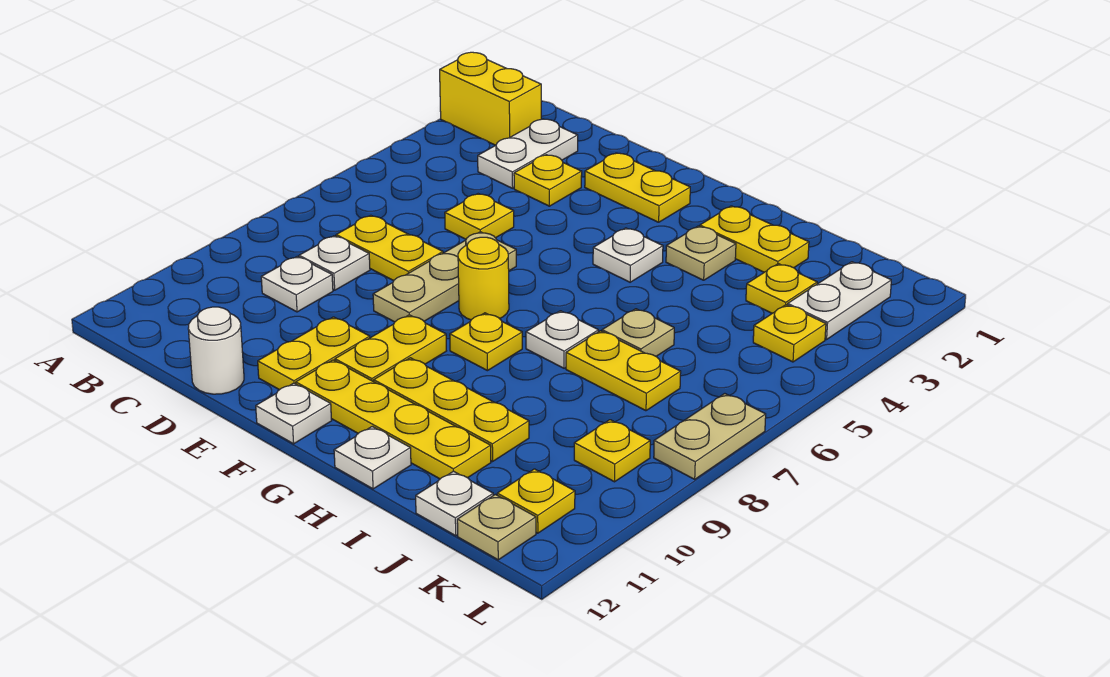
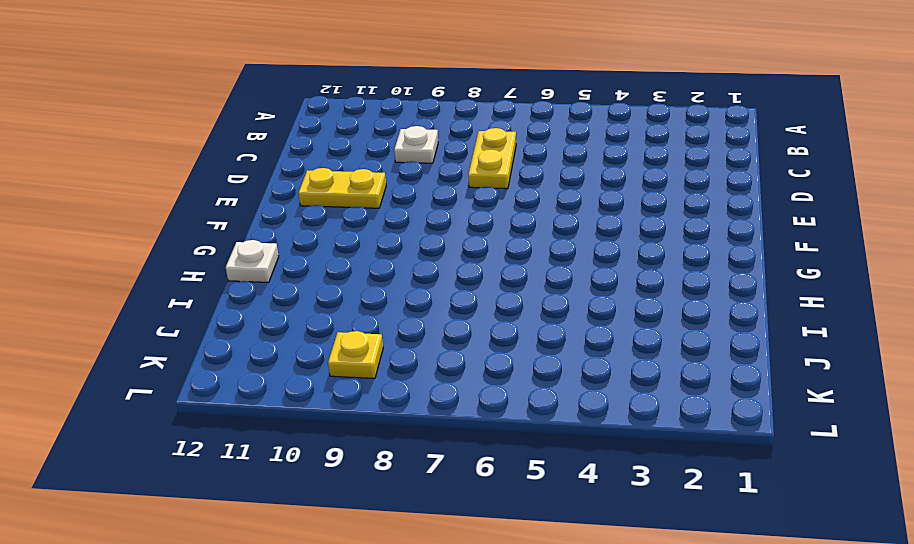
none -> yellow brick A2:B2 level 1
none -> white plate C2:C3 level 1
none -> white plate C8 level 1
none -> yellow plate D3 level 1

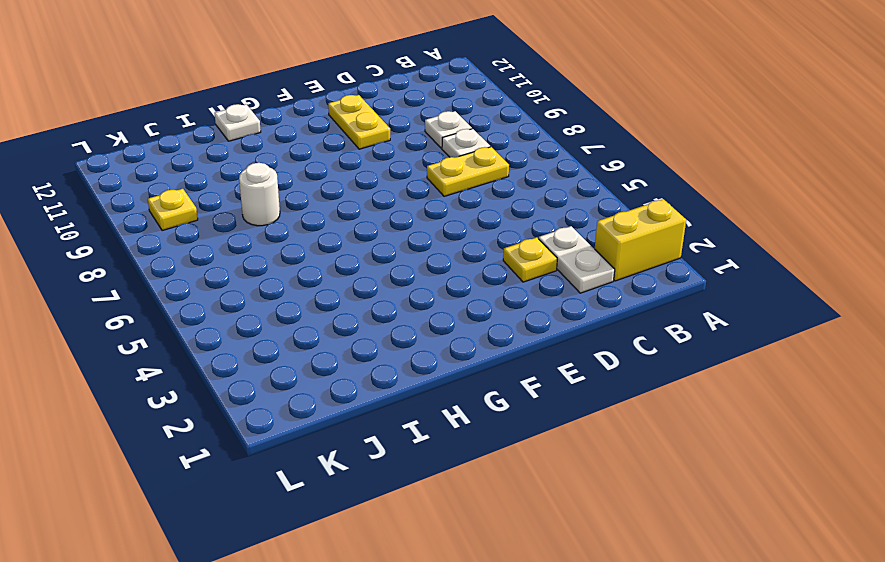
white round brick I8 level 1 -> white round brick D12 level 1
none -> yellow plate D5 level 1
none -> yellow plate E2:F2 level 1
none -> tan plate E6:E8 level 1
none -> yellow round brick F7 level 1

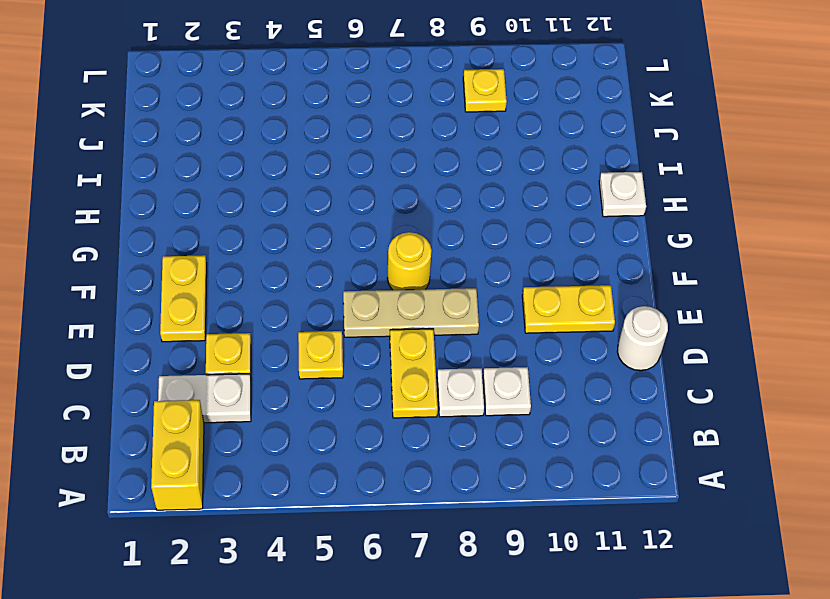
none -> yellow plate F9:F10 level 1
none -> yellow plate F11:I11 level 1
none -> white plate F12 level 1
none -> white plate G4 level 1

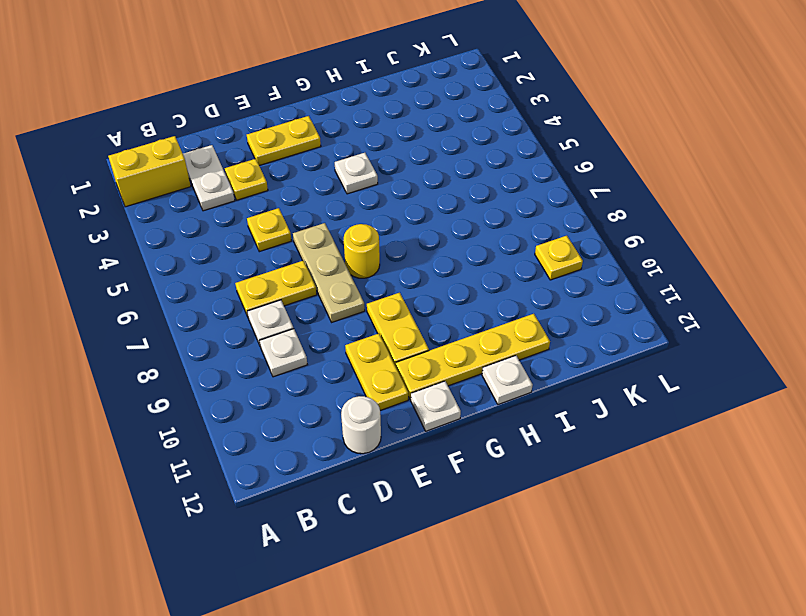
none -> yellow plate G8 level 1
none -> yellow plate G10:I10 level 1
none -> yellow plate H2:I2 level 1
none -> tan plate H3 level 1

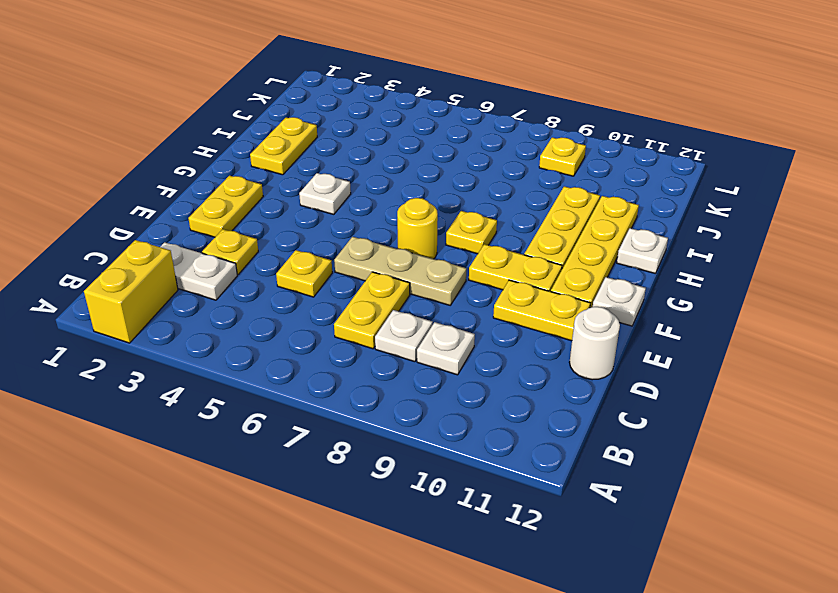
none -> tan plate H3 level 1
none -> white plate H7 level 1
none -> tan plate I6 level 1
none -> yellow plate I7:J7 level 1

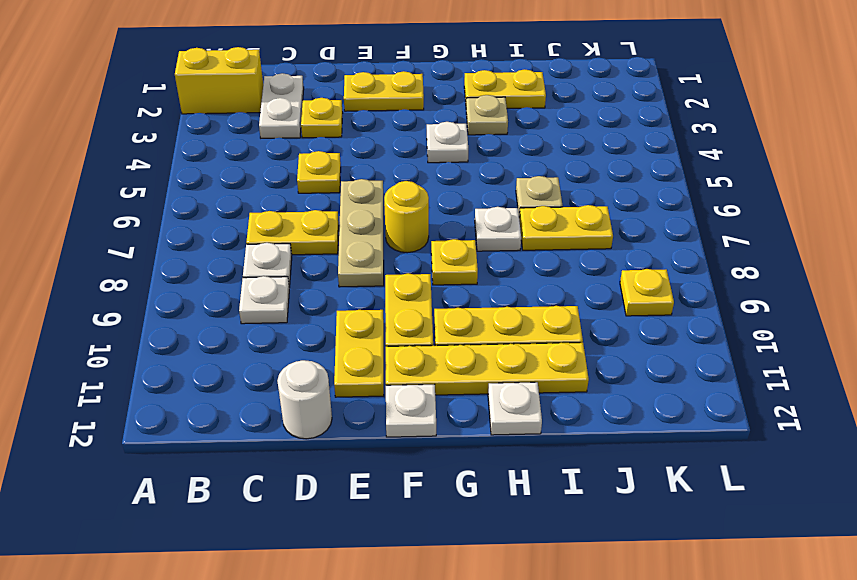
none -> yellow plate J3 level 1
none -> white plate J12 level 1
none -> white plate K2:K3 level 1
none -> yellow plate K4 level 1

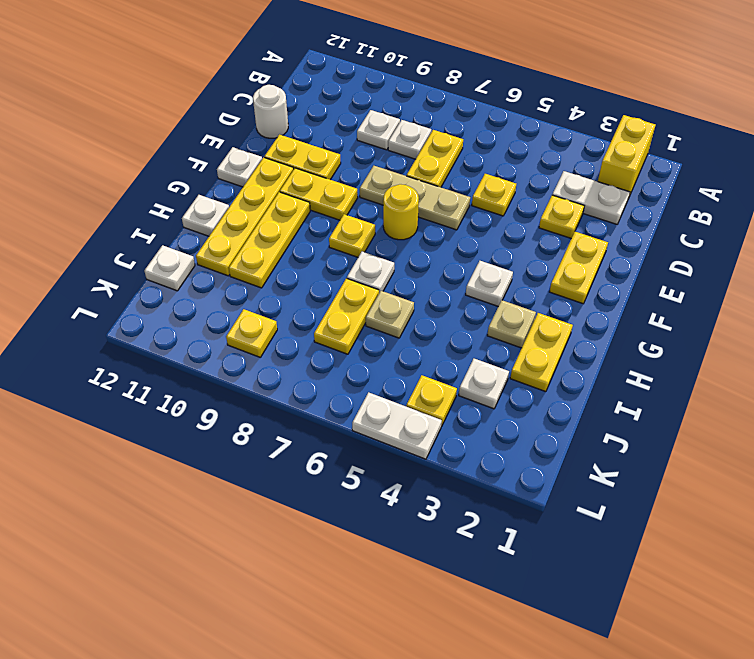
white plate J3 level 1 -> yellow plate J3 level 1
white plate L4:L5 level 1 -> white plate K2:K3 level 1
none -> yellow plate K11 level 1
none -> tan plate K12 level 1
none -> tan plate L7:L8 level 1

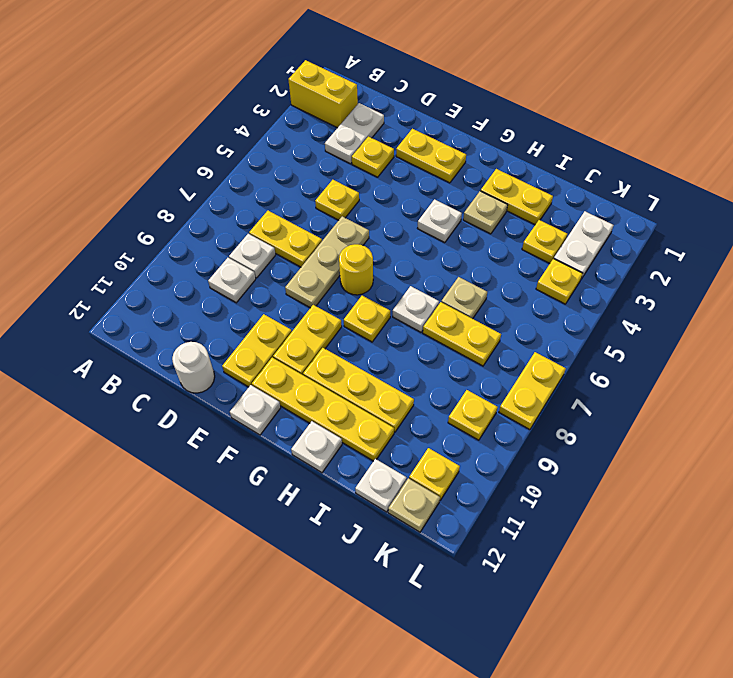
yellow plate L7:L8 level 1 -> tan plate L7:L8 level 1

